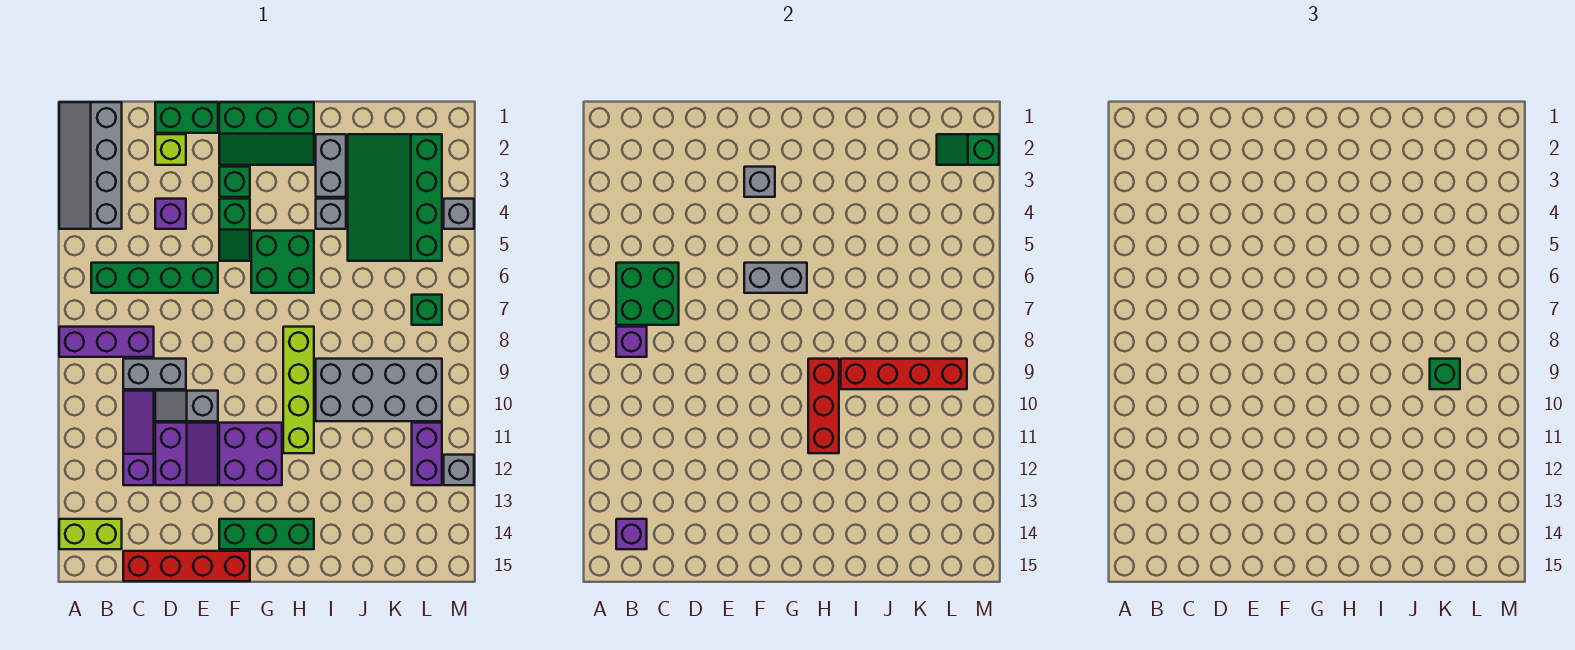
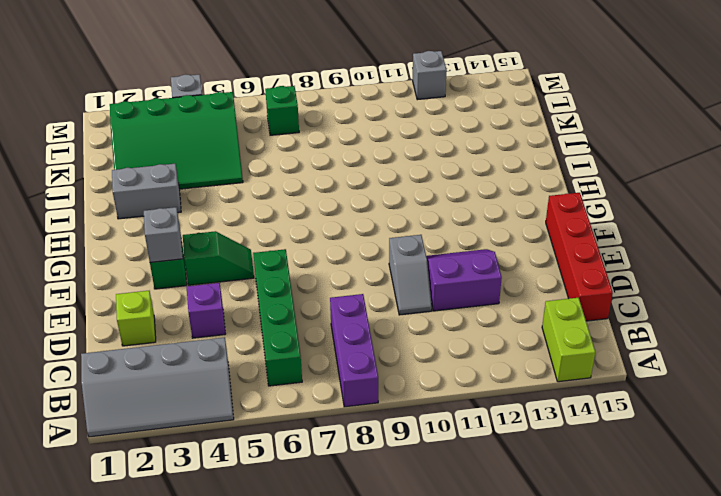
none -> grey brick C9:D9 level 1
none -> purple slope C10:C12 level 1 top 12
none -> green brick D1:E1 level 1
none -> green slope F1:H2 level 1 top 1

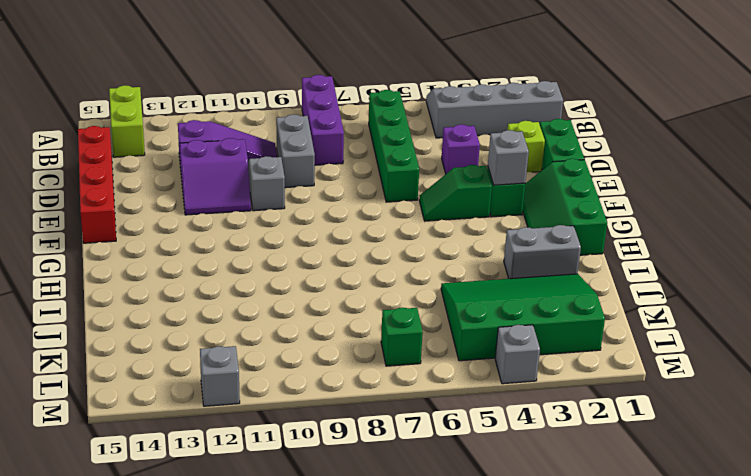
none -> purple brick F11:G12 level 1
none -> green brick F14:H14 level 1
none -> green brick G5:H6 level 1
none -> lime brick H8:H11 level 1

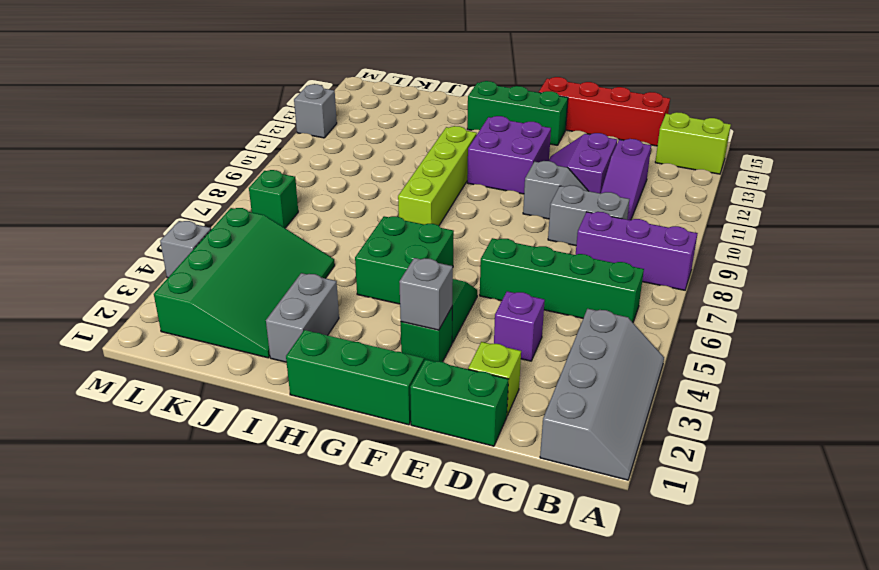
none -> grey brick I4 level 1
none -> grey brick I9:L10 level 1
none -> purple brick L11:L12 level 1
none -> green brick B6:C7 level 2

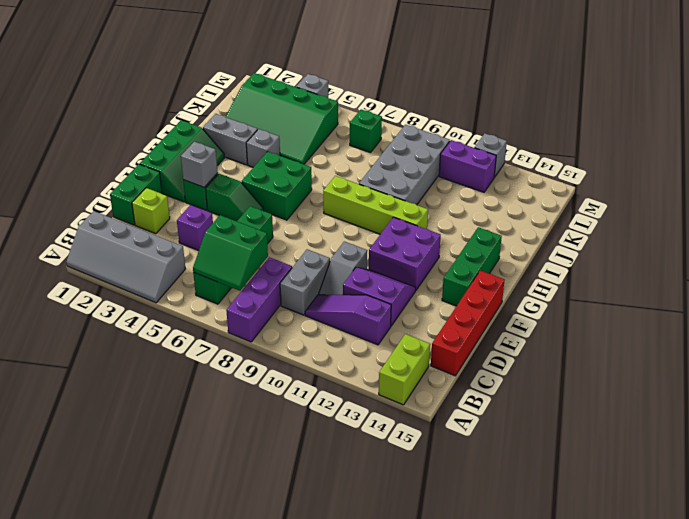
green slope B6:C7 level 2 top C -> green brick B6:C7 level 2
none -> purple brick B8 level 2
none -> purple brick B14 level 2
none -> grey brick F6:G6 level 2
none -> red brick H9:H11 level 2

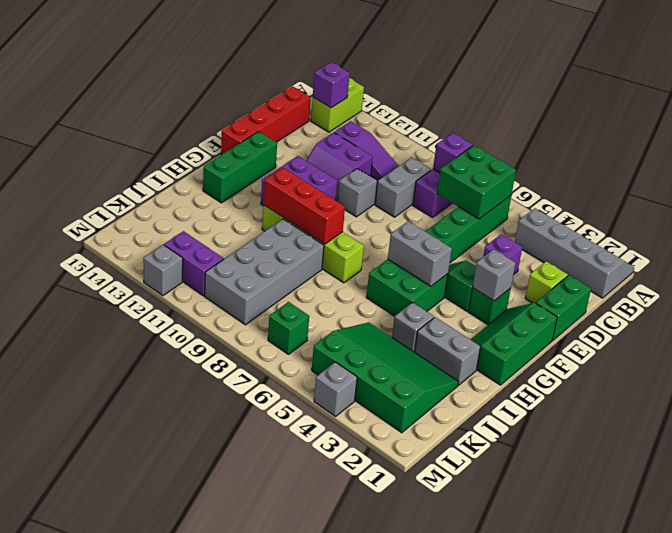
grey brick G5:G6 level 2 -> grey brick F6:G6 level 2
none -> red brick I9:L9 level 2
none -> green slope L2:M2 level 2 top M
none -> green brick K9 level 3

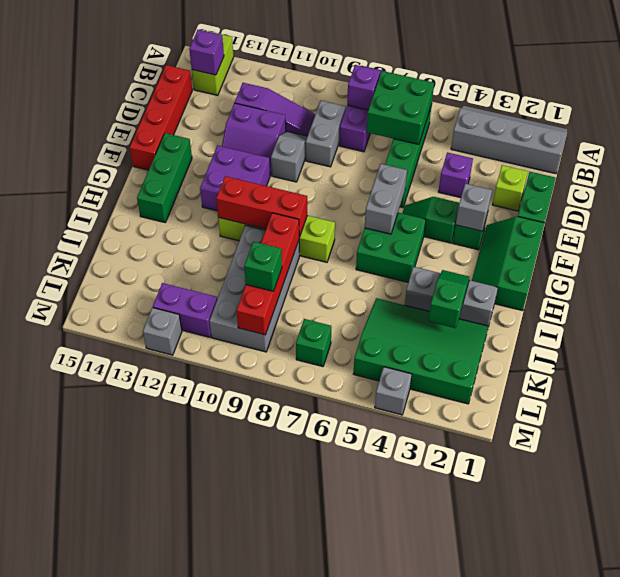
green slope I3:J3 level 2 top J -> green slope L2:M2 level 2 top M

